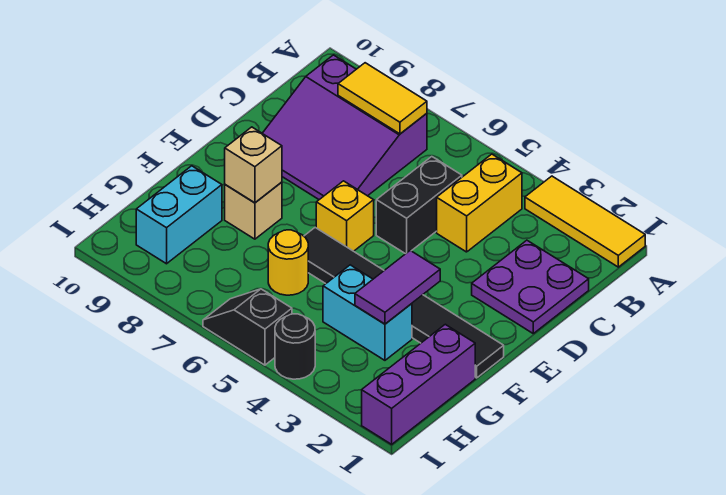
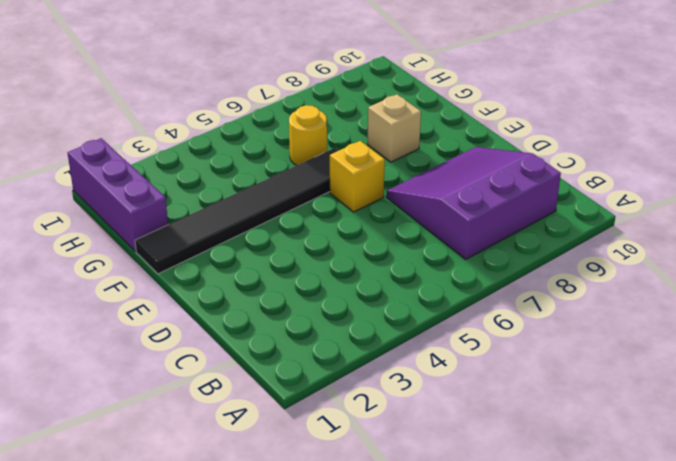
none -> yellow tile A1:A3 level 1
none -> yellow brick B4:C4 level 1
none -> purple plate C1:D2 level 1

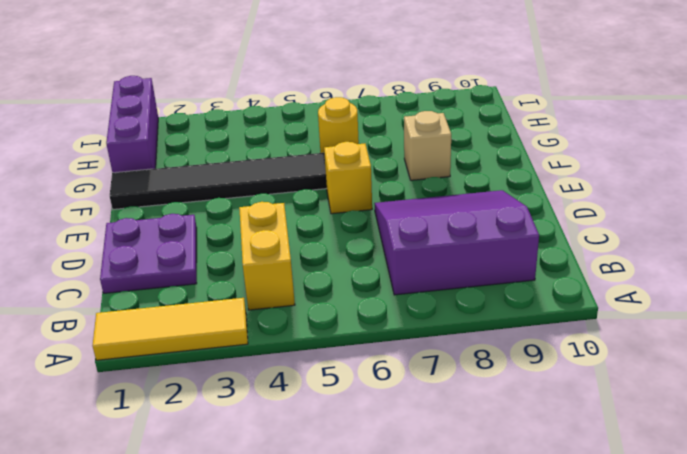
none -> black brick C5:D5 level 1
none -> cyan brick G3:G4 level 1
none -> cyan brick G9:H9 level 1

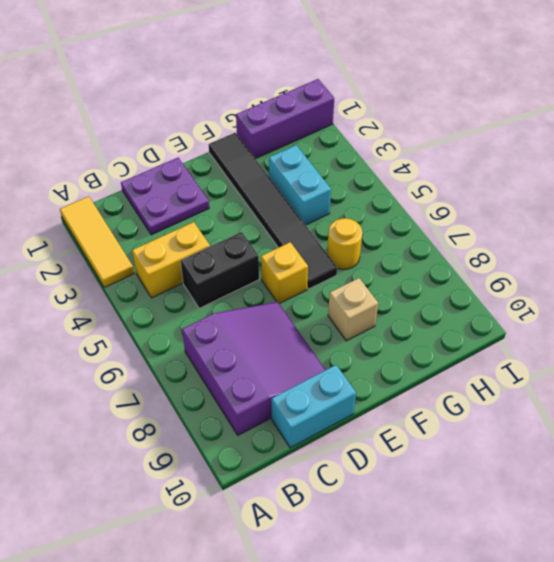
cyan brick C10:D10 level 1 -> cyan brick G9:H9 level 1
none -> black round brick I4 level 1
none -> black slope I5:I6 level 1 top 5
none -> yellow tile B7:B8 level 2

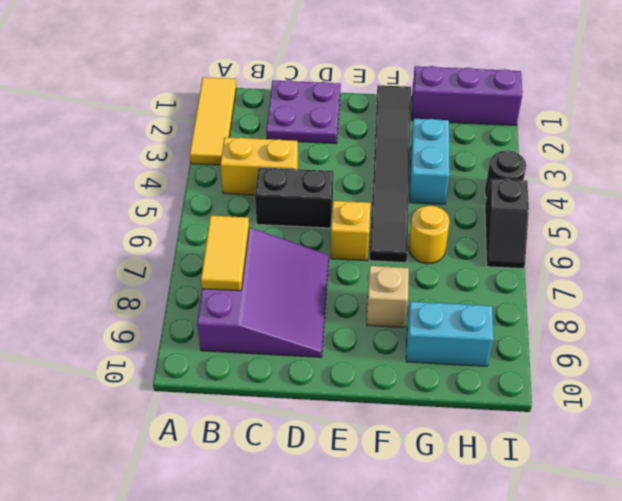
none -> purple tile F3:G3 level 2
none -> tan brick F8 level 2

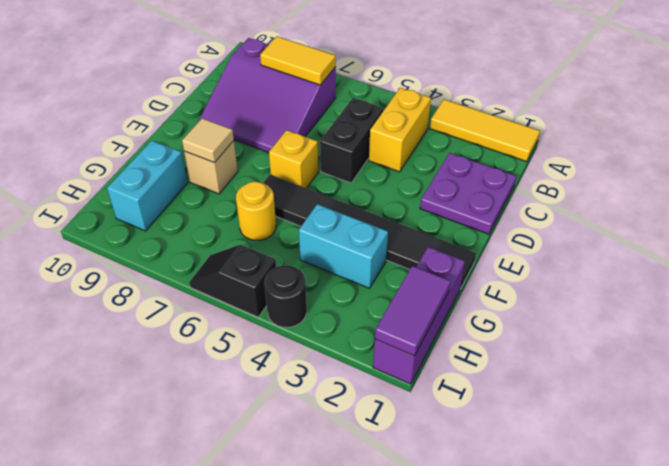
tan tile F8 level 2 -> tan brick F8 level 2
purple tile H1:I1 level 2 -> purple tile F3:G3 level 2

